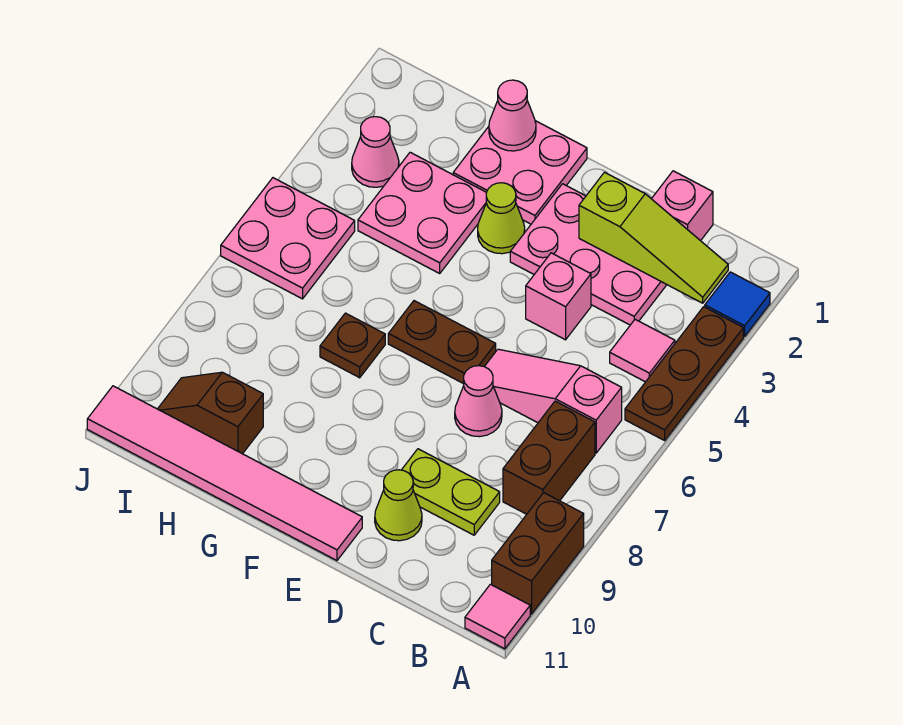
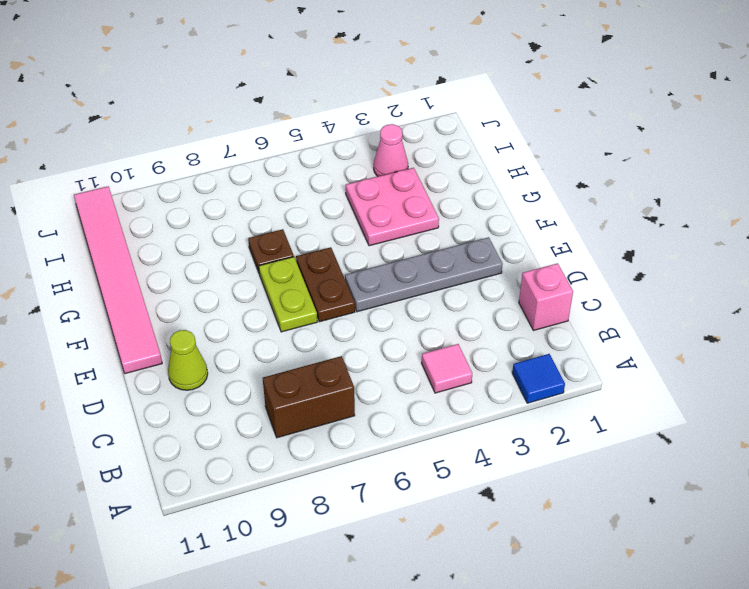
grey plate E2:E5 level 1 -> pink plate C2:E3 level 1
lime plate E7:F7 level 1 -> lime plate C9:D9 level 1
none -> brown plate A3:A5 level 1
none -> brown brick A9:A10 level 1
none -> pink tile A11 level 1

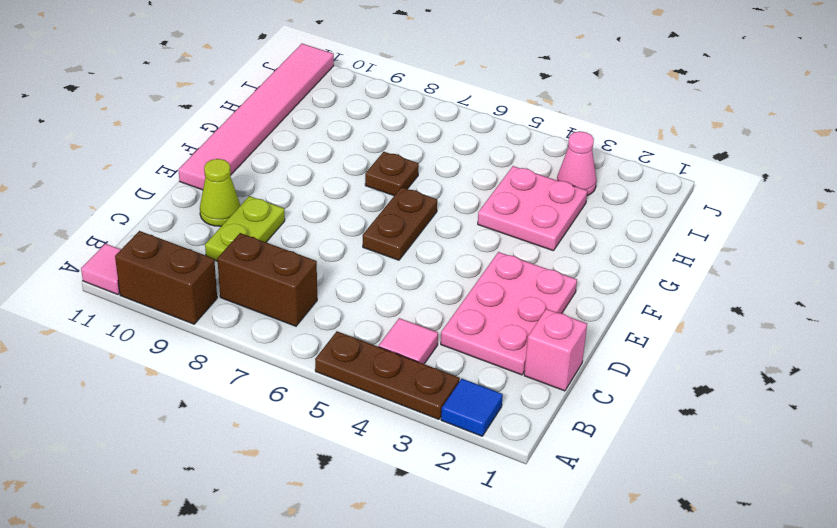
none -> pink slope B6:D6 level 1 top B
none -> pink brick D4 level 1
none -> pink cone D7 level 1

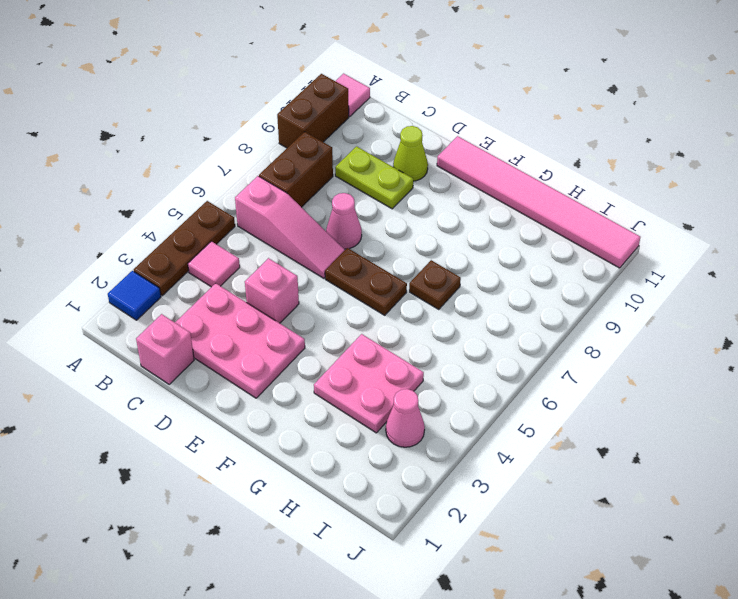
none -> pink plate F1:G2 level 1
none -> lime cone F3 level 1
none -> brown slope H10:I10 level 1 top H

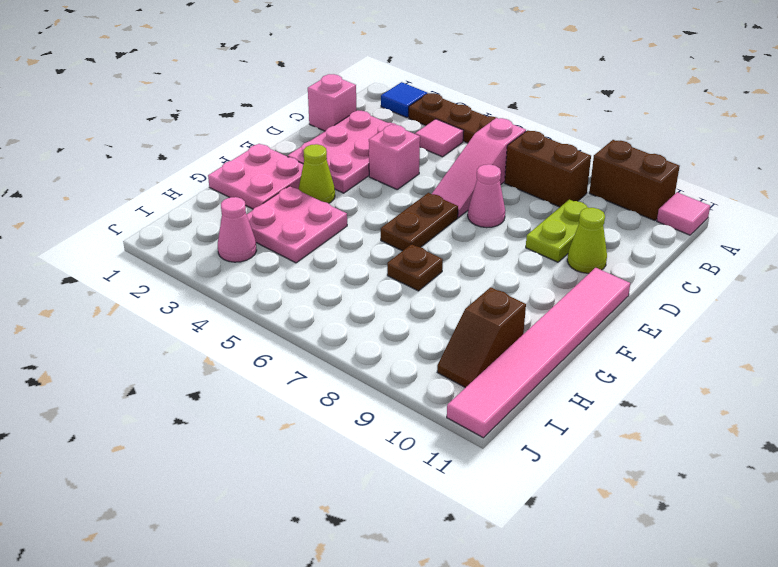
none -> pink plate I5:J6 level 1
none -> lime slope B2:D2 level 2 top D
none -> pink cone G1 level 2

